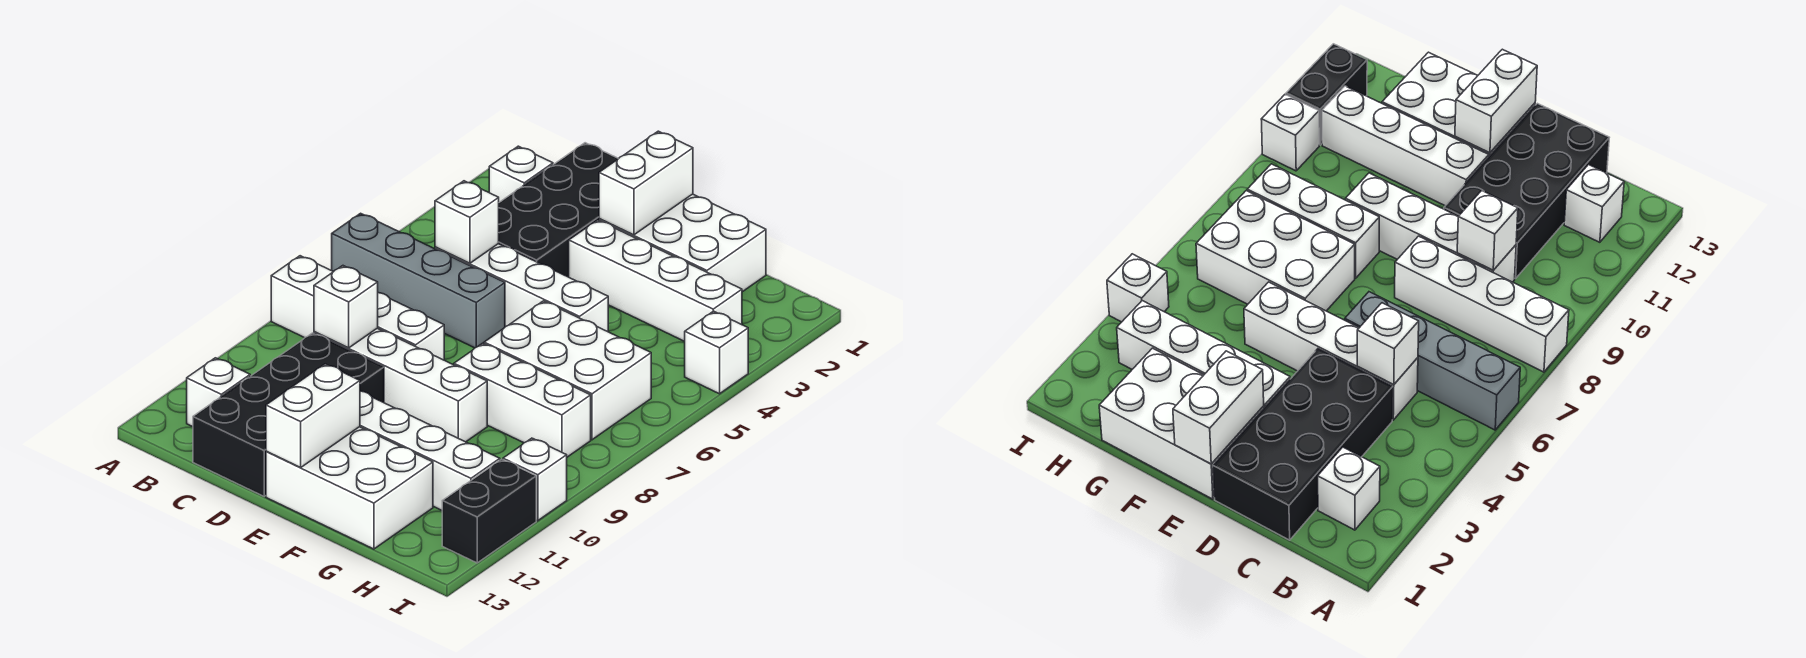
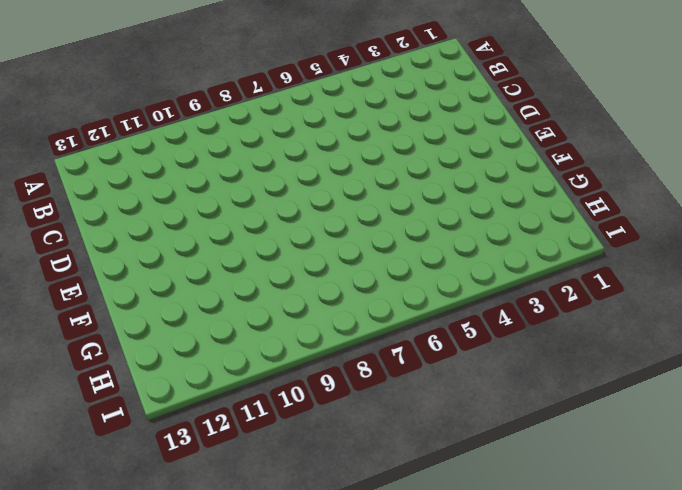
none -> grey brick A6:D6 level 1
none -> white brick A8:D8 level 1
none -> white brick B2 level 1

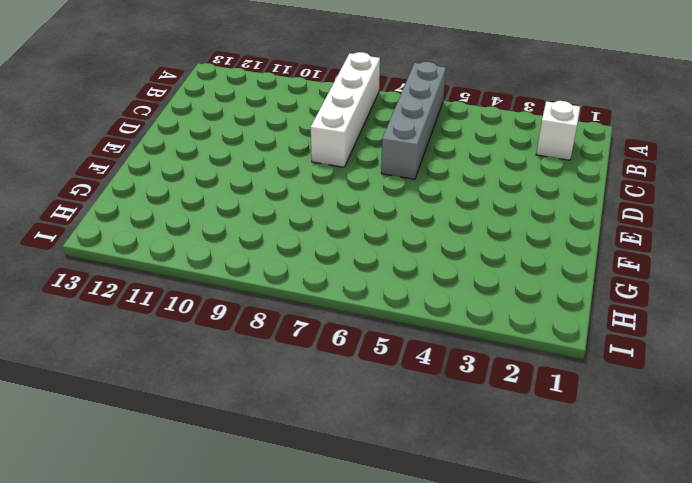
none -> white brick B12 level 1
none -> black brick C1:D4 level 1
none -> white brick C5:F5 level 1

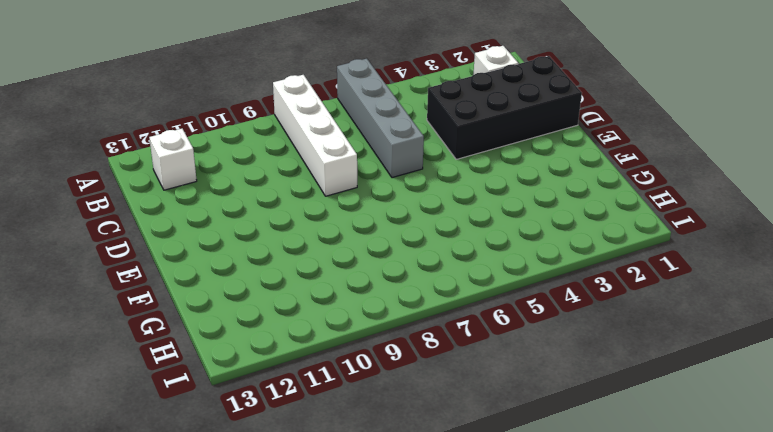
none -> white brick C5:F5 level 1
none -> white brick C9:F9 level 1
none -> black brick C10:D13 level 1

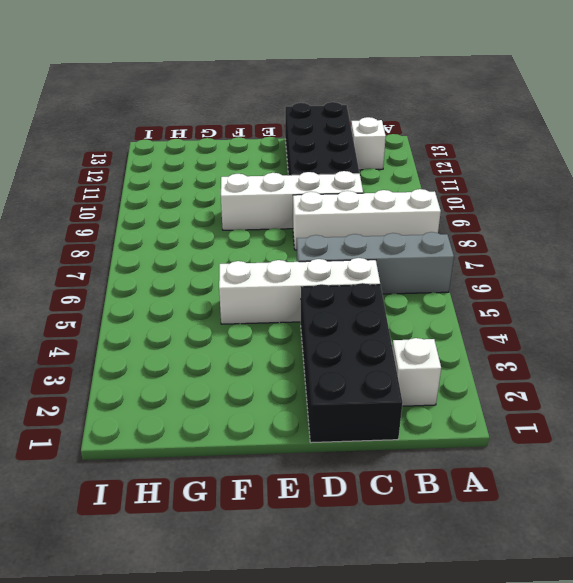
none -> white brick E1:G2 level 1
none -> white brick E3:H3 level 1
none -> white brick E11:H11 level 1

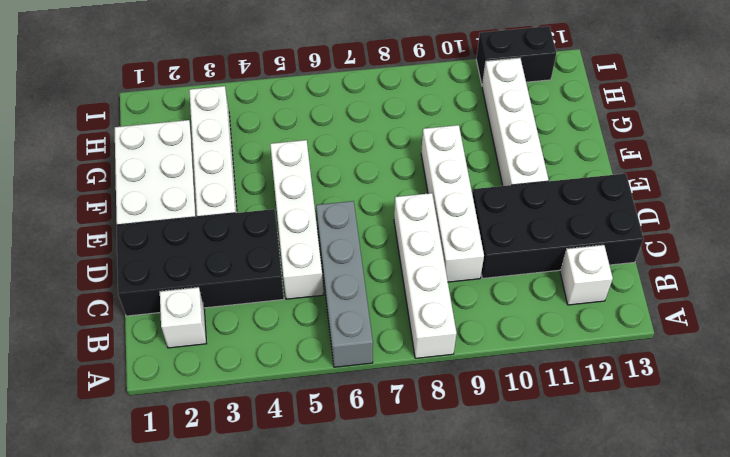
none -> white brick E12:G13 level 1
none -> white brick F6:H7 level 1
none -> white brick F8:H8 level 1

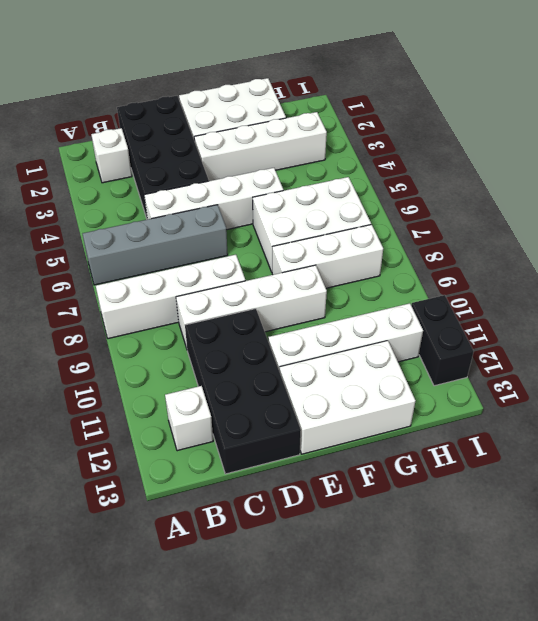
none -> white brick I4 level 1
none -> white brick I10 level 1
none -> white brick C5 level 2

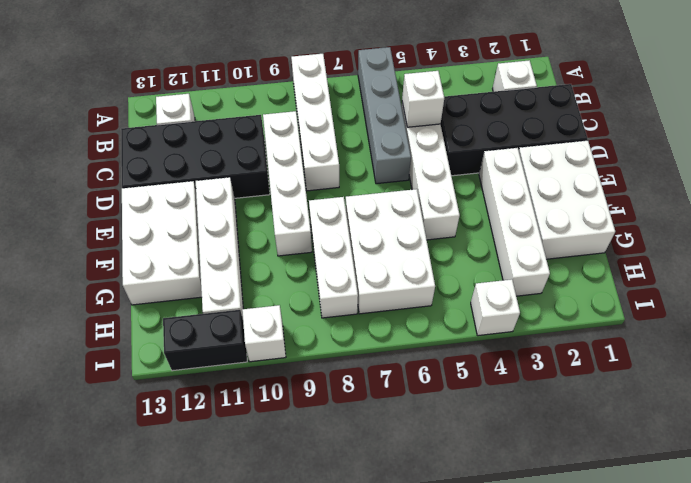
none -> white brick C9 level 2
none -> white brick E1:E2 level 2
none -> white brick E12:E13 level 2

